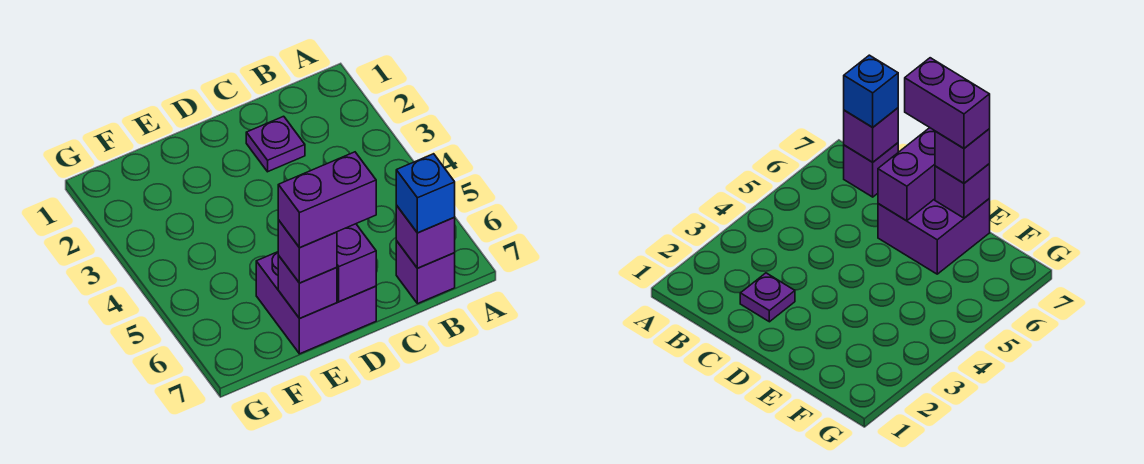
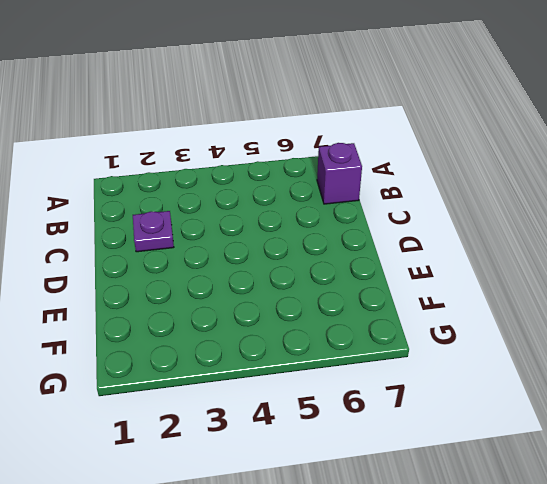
none -> purple brick D6:E7 level 1
none -> purple brick B7 level 2

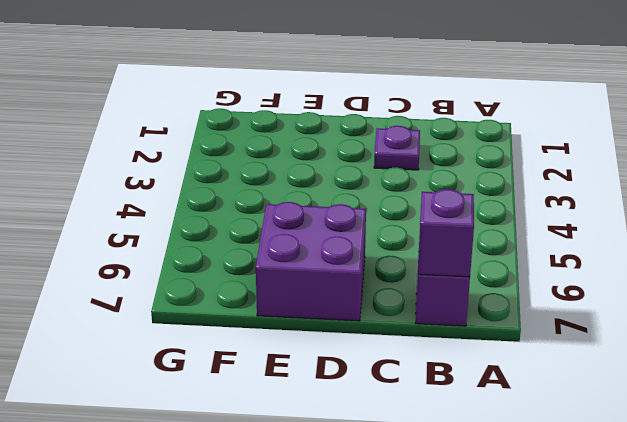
none -> purple brick D6:D7 level 2
none -> purple brick E7 level 2

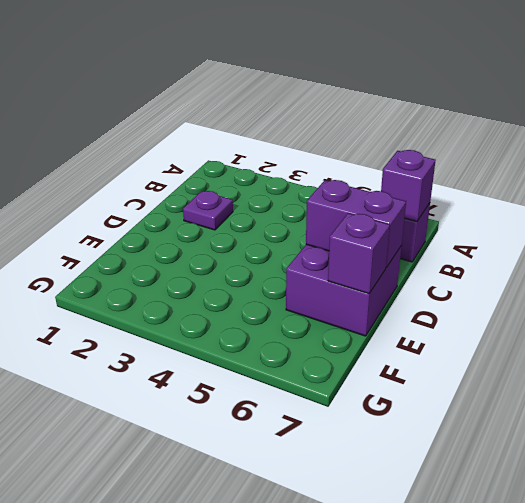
none -> blue brick B7 level 3
none -> purple brick E7 level 3

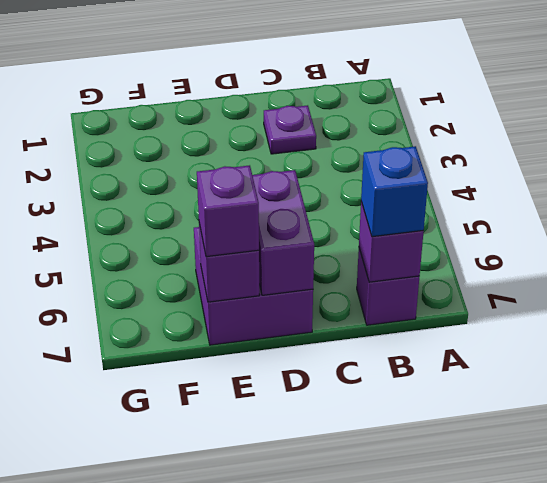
none -> purple brick D7:E7 level 4

